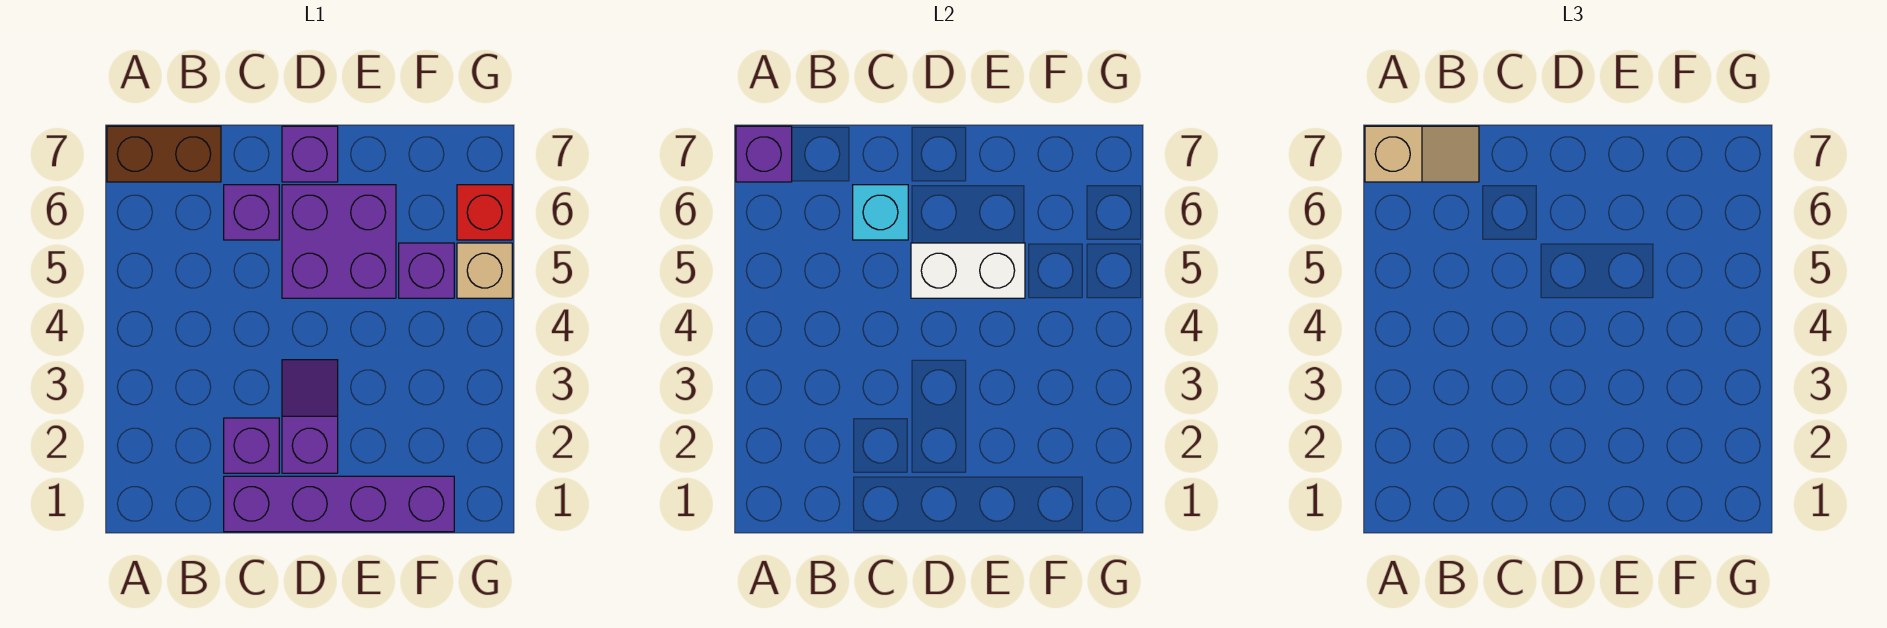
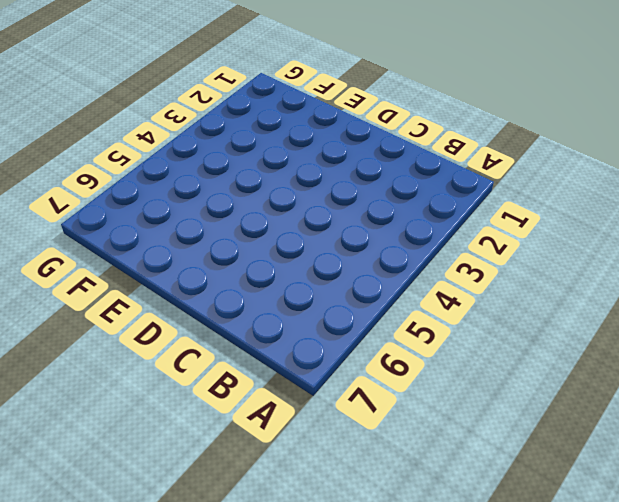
none -> brown brick A7:B7 level 1
none -> purple brick C1:F1 level 1
none -> purple brick C2 level 1

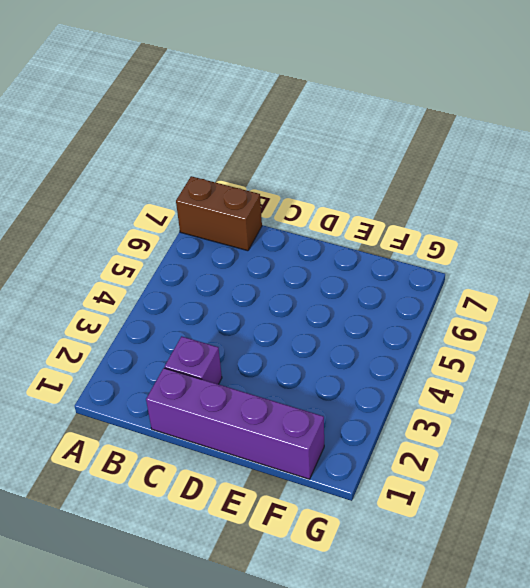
none -> purple brick C6 level 1
none -> purple slope D2:D3 level 1 top 2
none -> purple brick D5:E6 level 1

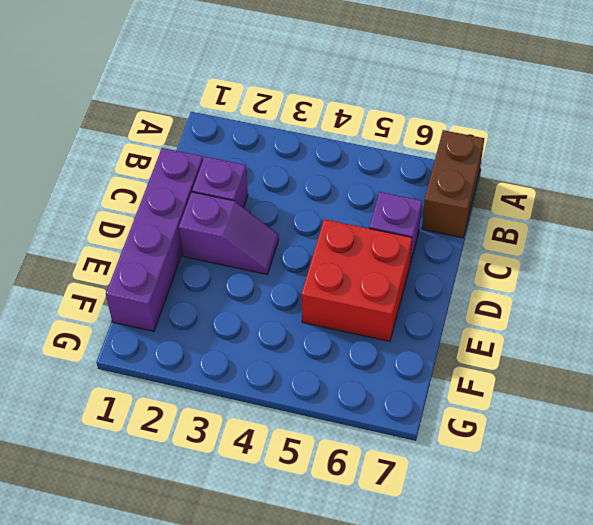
red brick D5:E6 level 1 -> purple brick D5:E6 level 1
none -> purple brick D7 level 1
none -> purple brick F5 level 1
none -> tan brick G5 level 1

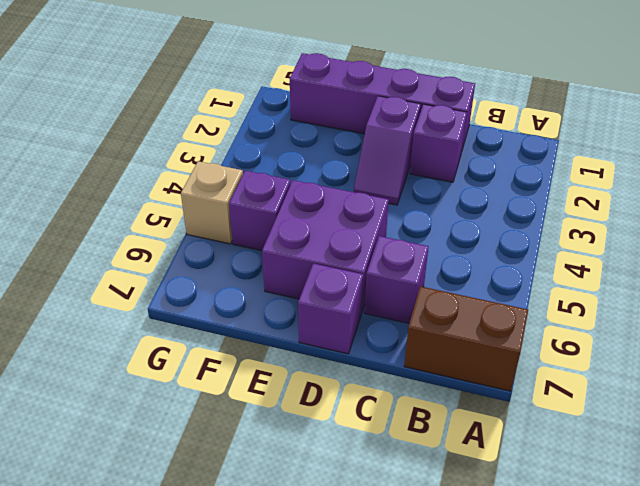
none -> red brick G6 level 1
none -> purple brick A7 level 2
none -> cyan brick C6 level 2

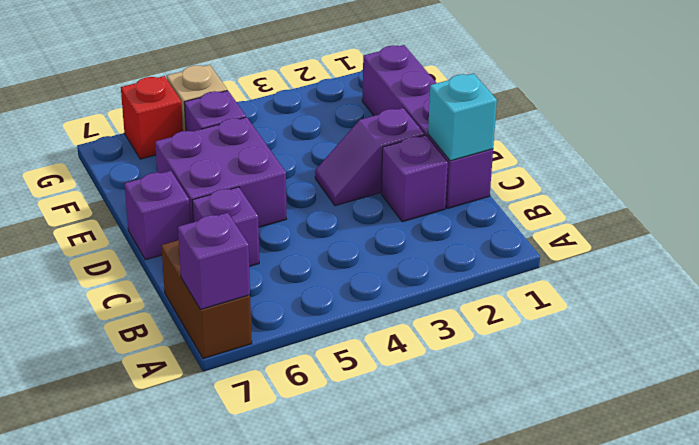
cyan brick C1 level 2 -> cyan brick C6 level 2
none -> white brick D5:E5 level 2
none -> tan slope A7:B7 level 3 top A

